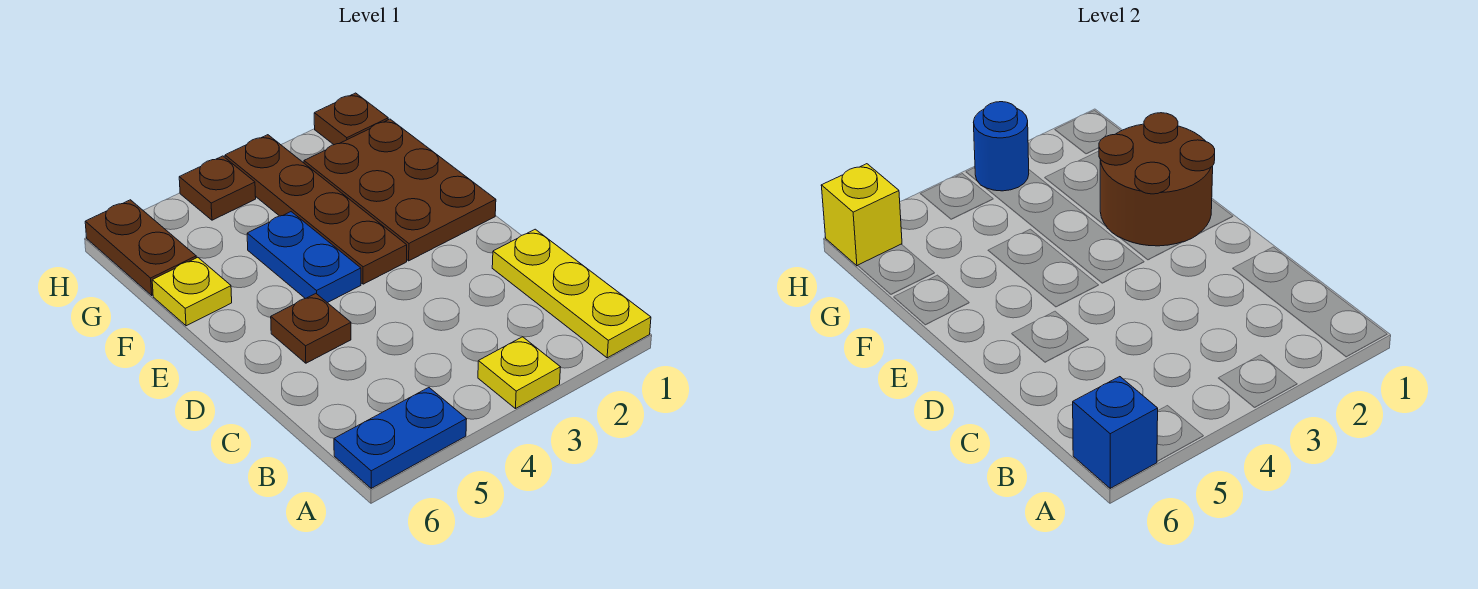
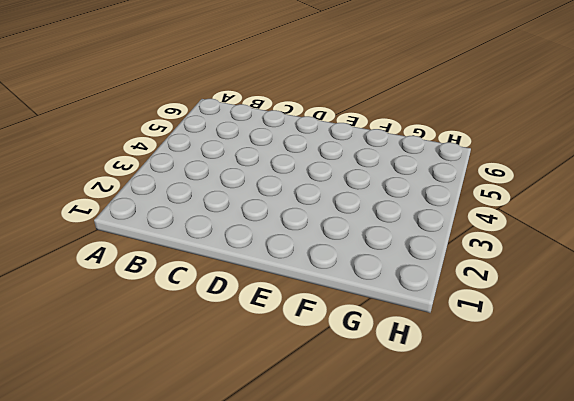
none -> yellow plate A1:C1 level 1
none -> yellow plate A3 level 1
none -> blue plate A5:A6 level 1

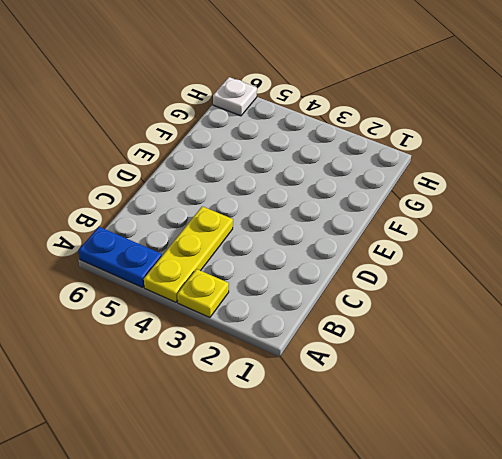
yellow plate A4:C4 level 1 -> yellow plate A1:C1 level 1
white plate H6 level 1 -> brown plate G6:H6 level 1
none -> brown plate D5 level 1
none -> brown plate E1:G2 level 1
none -> brown plate E3:H3 level 1

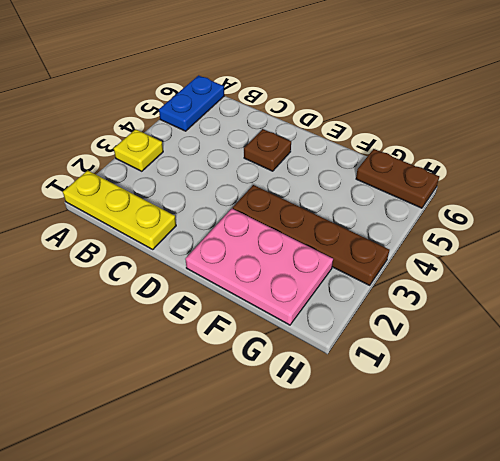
pink plate E1:G2 level 1 -> brown plate E1:G2 level 1
none -> blue plate E4:F4 level 1
none -> yellow plate F6 level 1
none -> brown plate H1 level 1

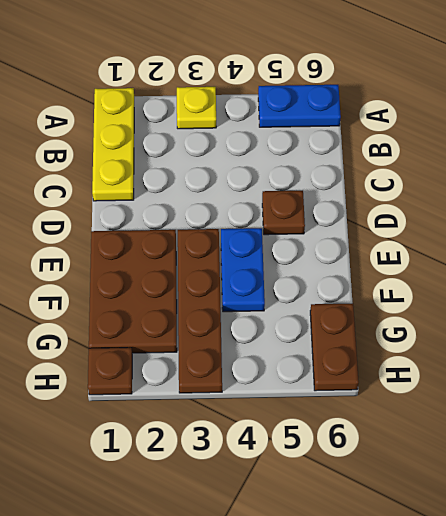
none -> yellow plate F6 level 1
none -> brown plate H4 level 1
none -> blue brick A6 level 2

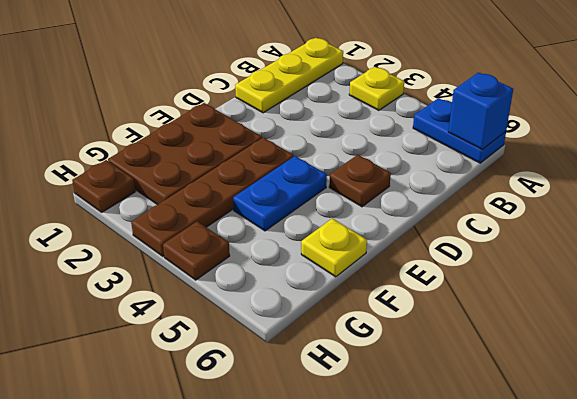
none -> brown plate G6:H6 level 1
none -> brown round brick E1:F2 level 2
none -> blue round brick H3 level 2

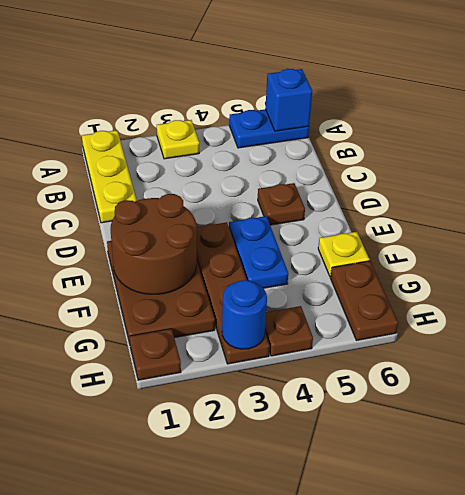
none -> yellow brick H6 level 2

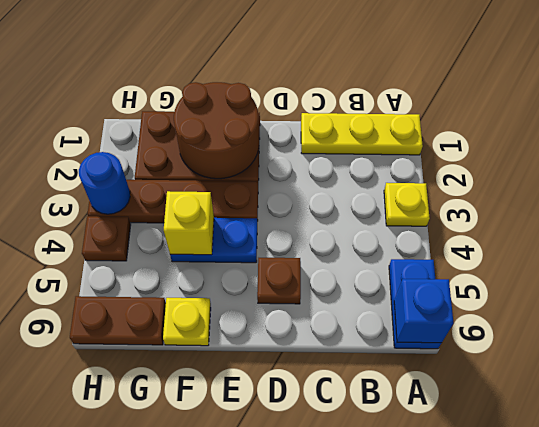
yellow brick F4 level 2 -> yellow brick H6 level 2
none -> brown plate H1 level 1

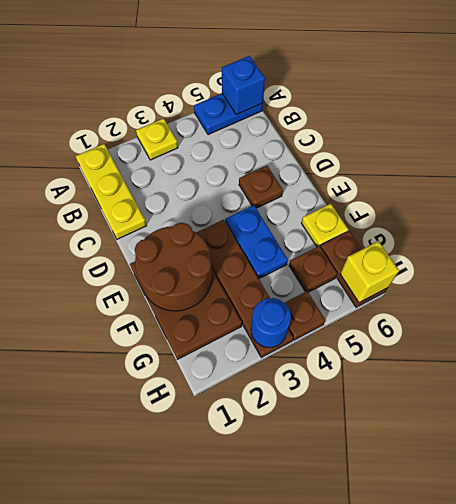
brown plate G5 level 1 -> brown plate H1 level 1

